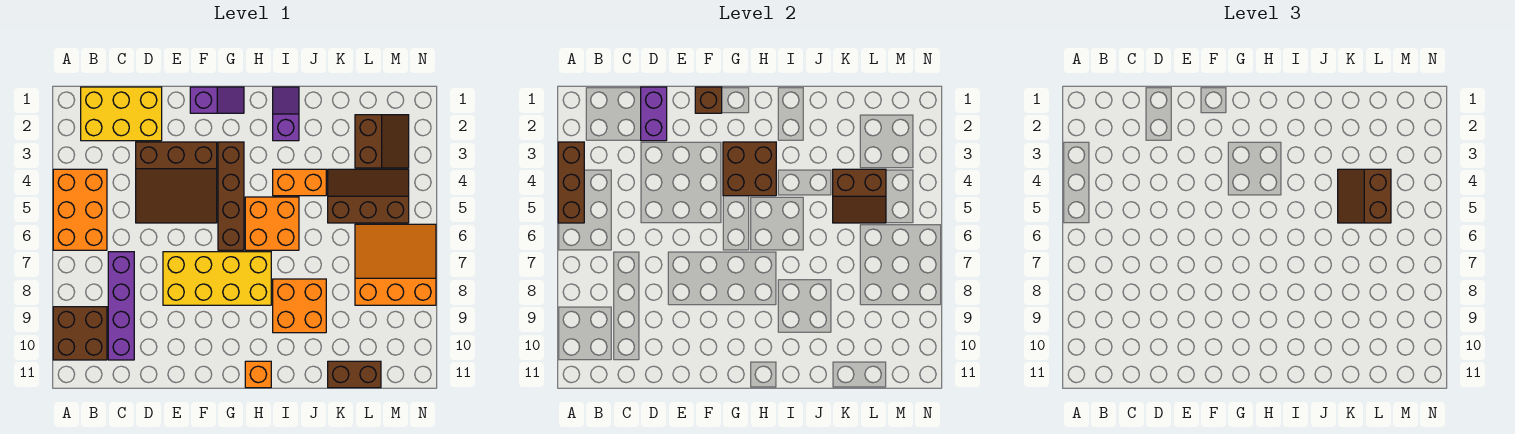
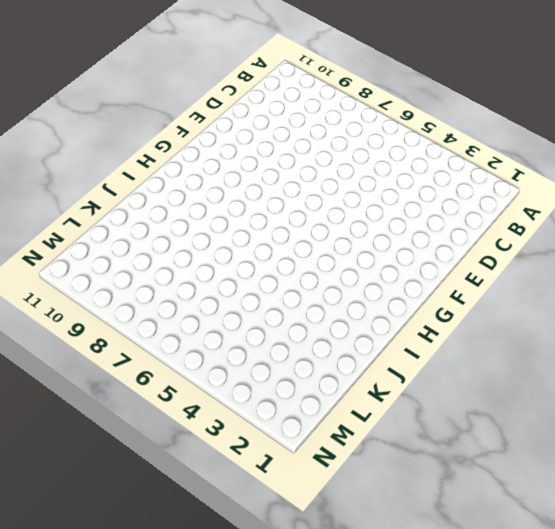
none -> orange brick A4:B6 level 1
none -> brown brick A9:B10 level 1
none -> yellow brick B1:D2 level 1

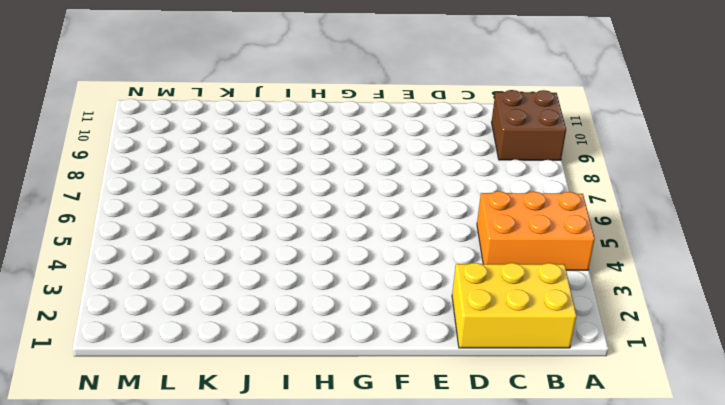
orange brick A4:C5 level 1 -> orange brick A4:B6 level 1
none -> purple brick C7:C10 level 1
none -> brown slope D3:F5 level 1 top 3
none -> yellow brick E7:H8 level 1

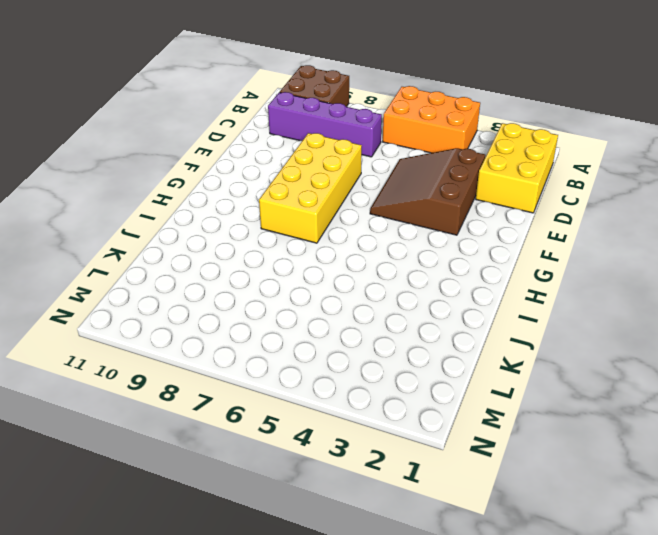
none -> purple slope F1:G1 level 1 top F
none -> brown brick G3:G6 level 1
none -> orange brick H5:I6 level 1

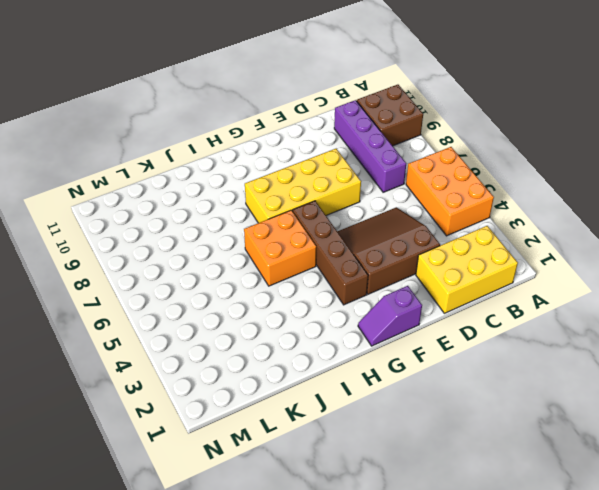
none -> orange brick H11 level 1
none -> purple slope I1:I2 level 1 top 2
none -> orange brick I4:J4 level 1

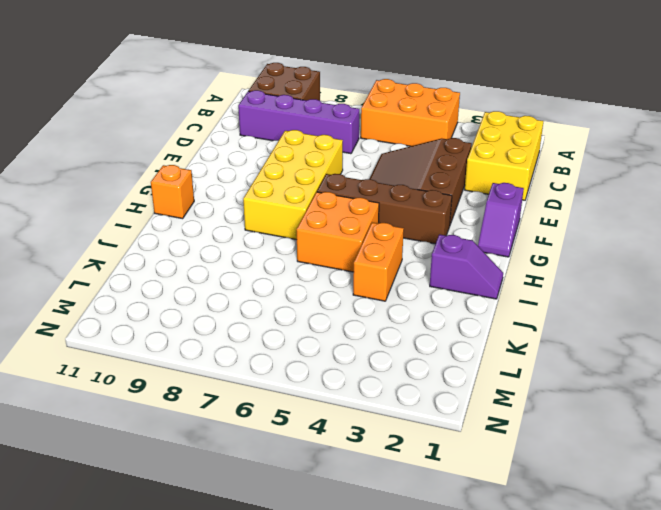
none -> orange brick I8:J9 level 1
none -> brown slope K4:M5 level 1 top 5
none -> brown brick K11:L11 level 1

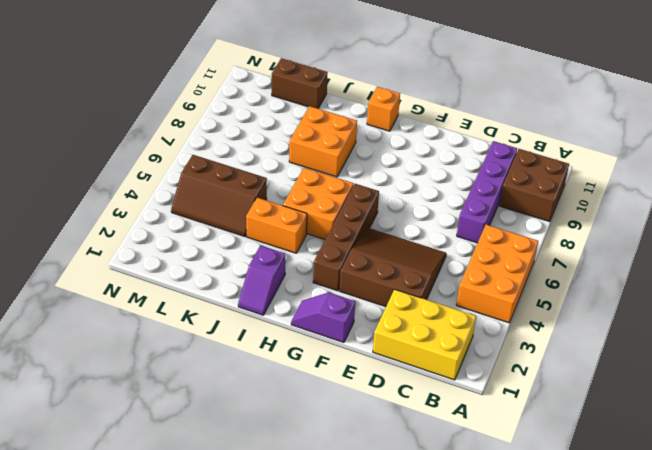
none -> yellow brick E7:H8 level 1
none -> brown slope L2:M3 level 1 top L
none -> orange slope L6:N8 level 1 top 8

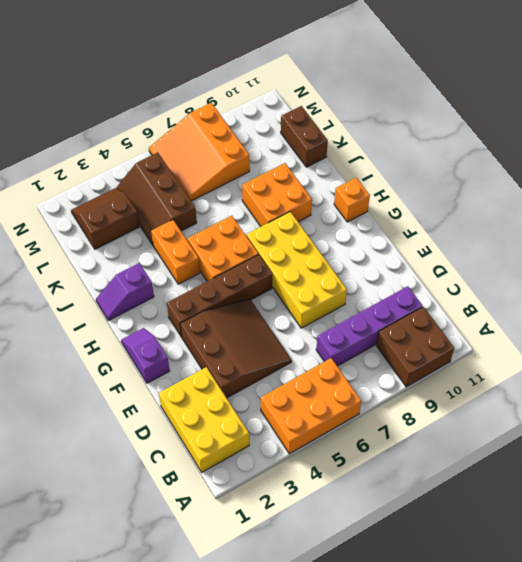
none -> brown brick A3:A5 level 2
none -> purple brick D1:D2 level 2
none -> brown brick F1 level 2

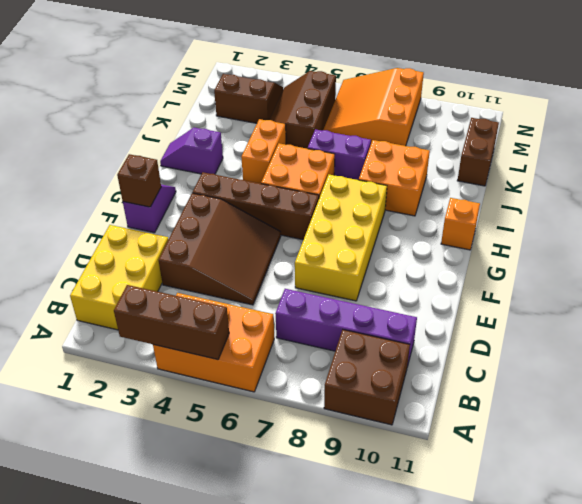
purple brick J6:J7 level 1 -> purple brick D1:D2 level 2
none -> brown brick G3:H4 level 2
none -> brown slope K4:L5 level 2 top 4
none -> brown slope K4:L5 level 3 top L

